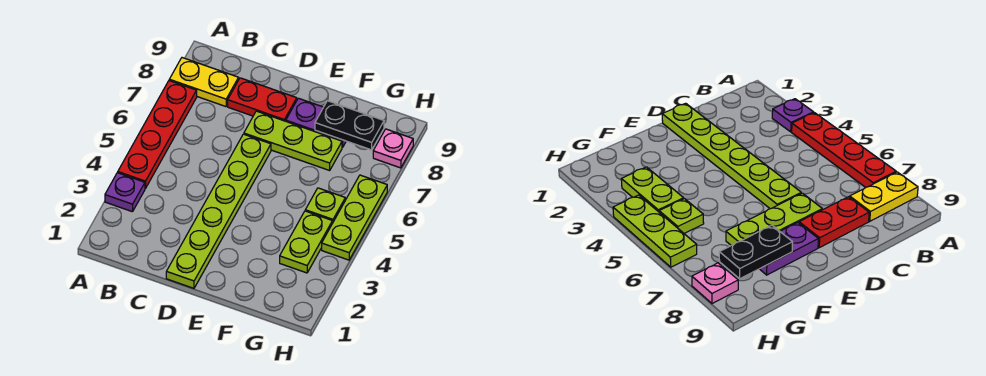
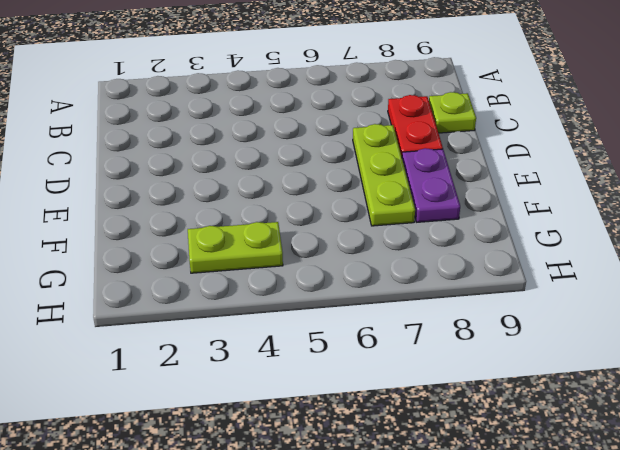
lime plate C9 level 1 -> lime plate G5 level 1
none -> purple plate A3 level 1
none -> red plate A4:A7 level 1
none -> yellow plate A8:B8 level 1

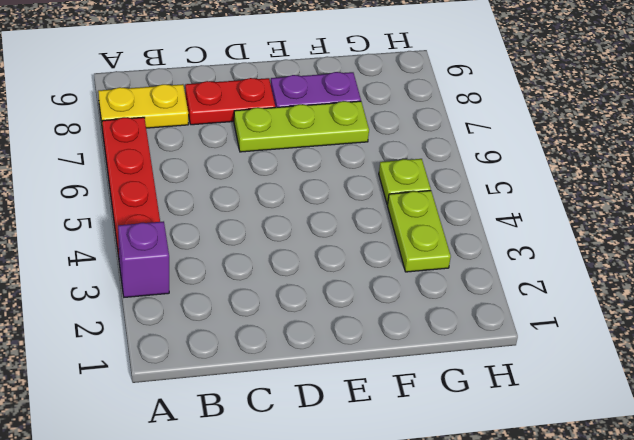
purple brick A3 level 1 -> purple plate A3 level 1
none -> lime plate D1:D6 level 1
none -> lime plate H4:H6 level 1
none -> pink plate H8 level 1

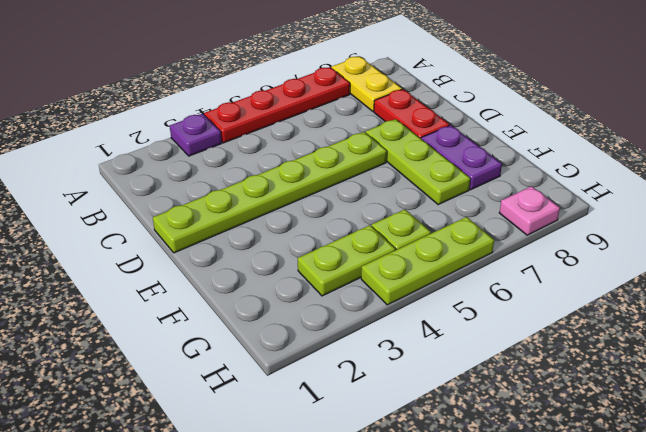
none -> black plate F8:G8 level 2

